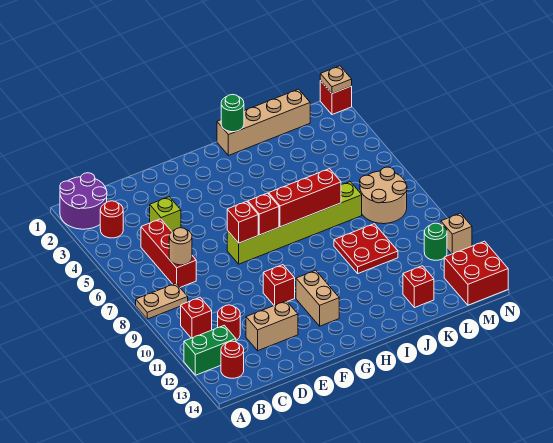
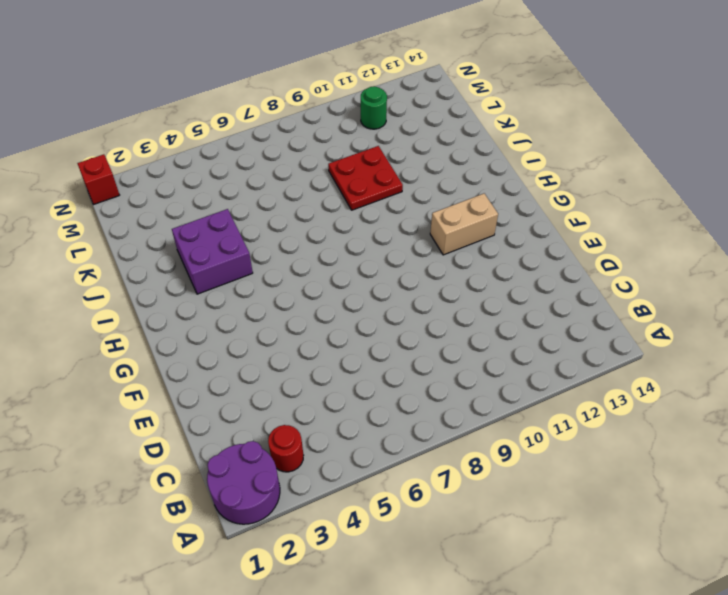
purple brick I3:J4 level 1 -> none
none -> tan plate A8:B8 level 1
none -> green brick A12:B12 level 1
none -> red brick B10 level 1

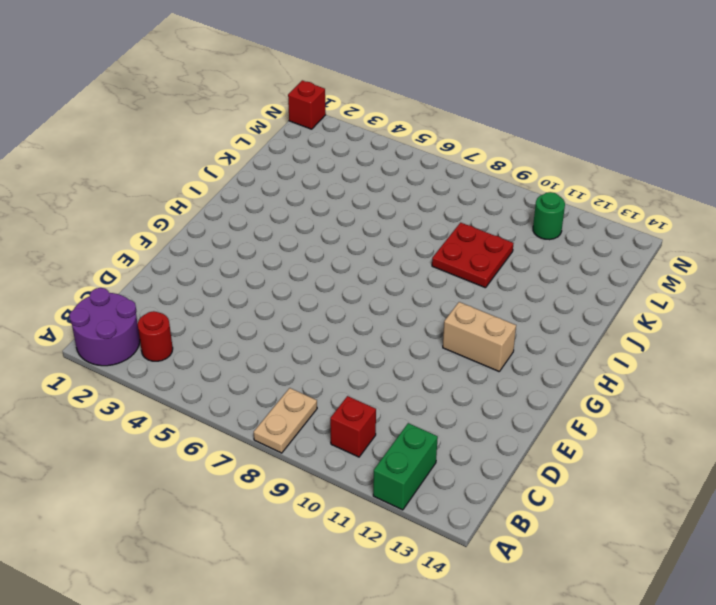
none -> red round brick B13 level 1
none -> red brick C5:C7 level 1
none -> red round brick C11 level 1

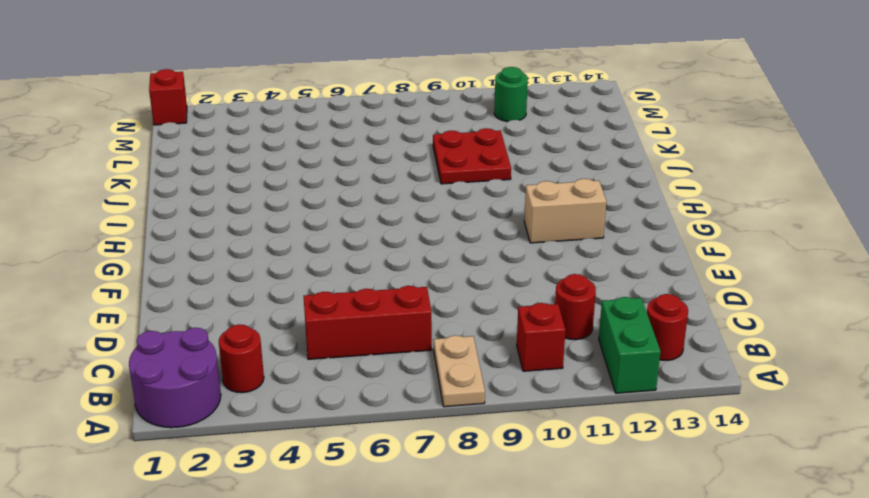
none -> lime brick D4 level 1
none -> tan brick D12:E12 level 1
none -> lime brick F7:K7 level 1

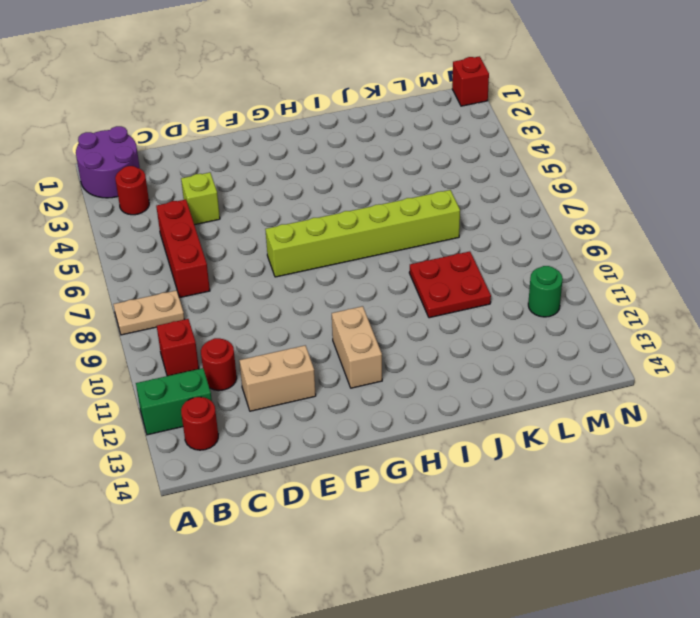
none -> red brick F10 level 1
none -> tan brick I1:L1 level 1
none -> red brick K13 level 1

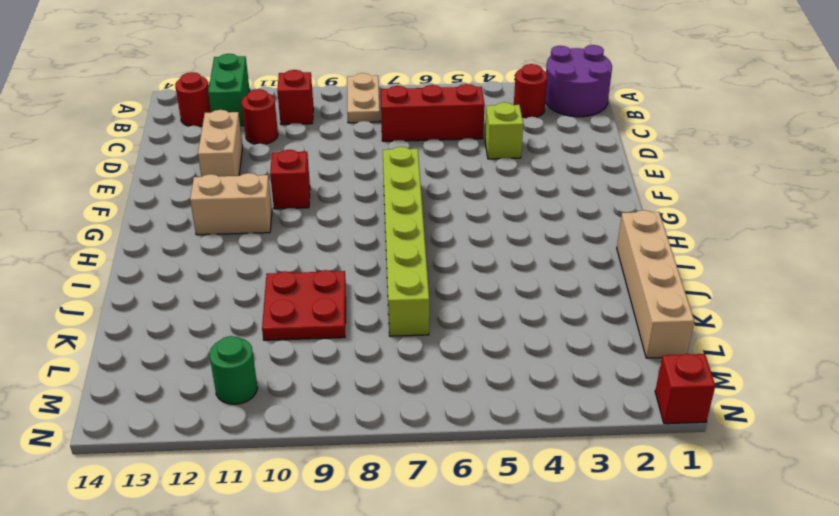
none -> red brick K13 level 1
none -> tan round brick L7:M8 level 1
none -> red brick M13:N14 level 1

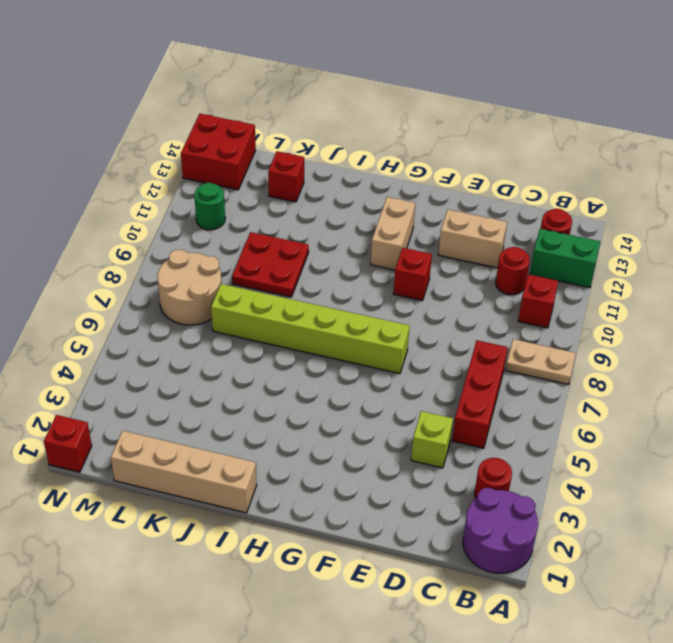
none -> tan brick N11 level 1
none -> tan round brick C7 level 2
none -> red brick F7 level 2

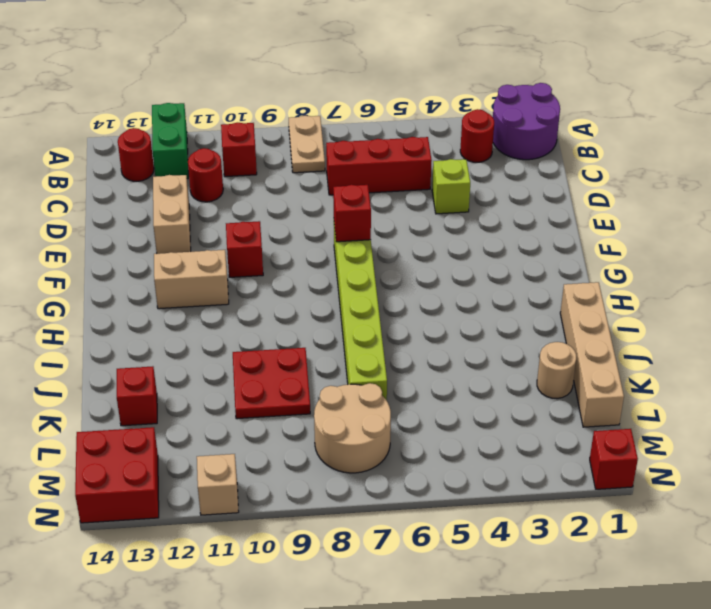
tan round brick K2 level 1 -> tan round brick C7 level 2
none -> green round brick M11 level 1
none -> red brick G7 level 2
none -> red brick H7:J7 level 2

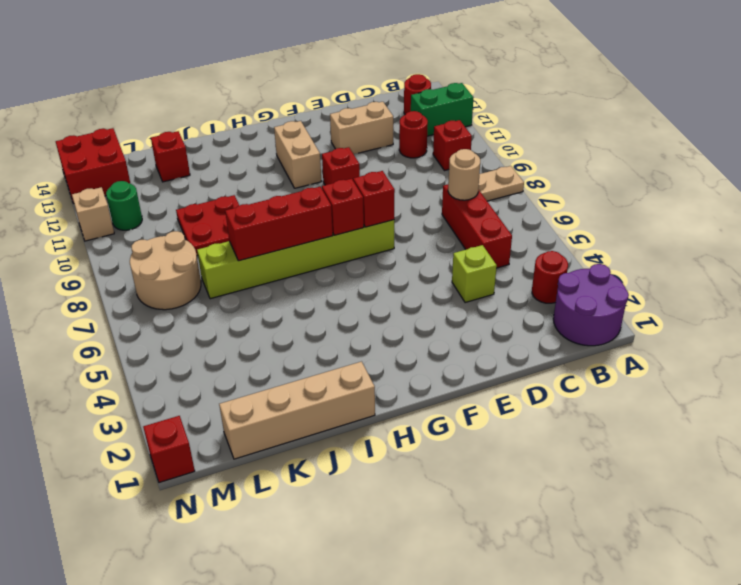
none -> green round brick I1 level 2
none -> tan plate N1 level 2

